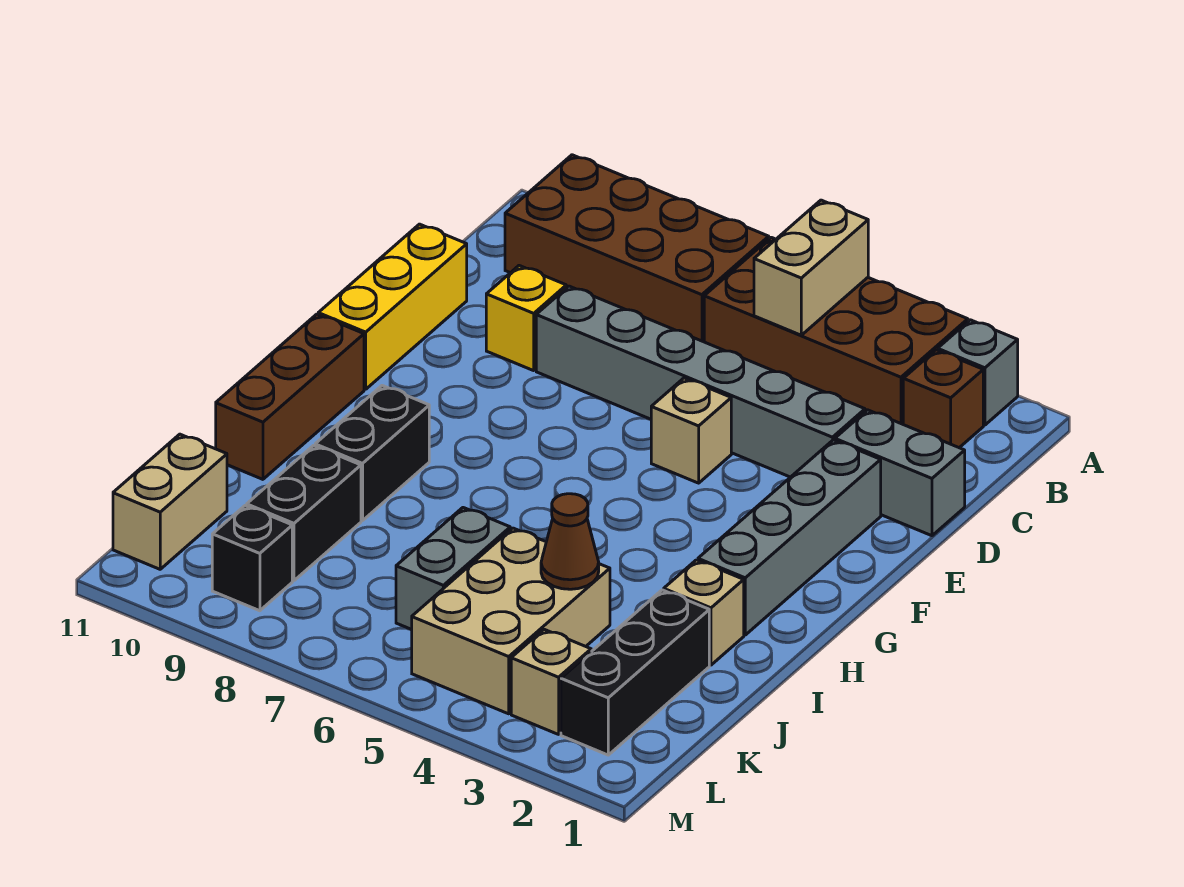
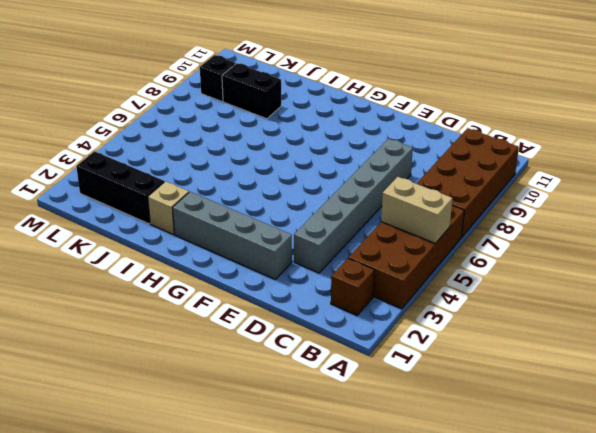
none -> grey brick A2 level 1
none -> grey brick D1:D2 level 1
none -> yellow brick D9 level 1

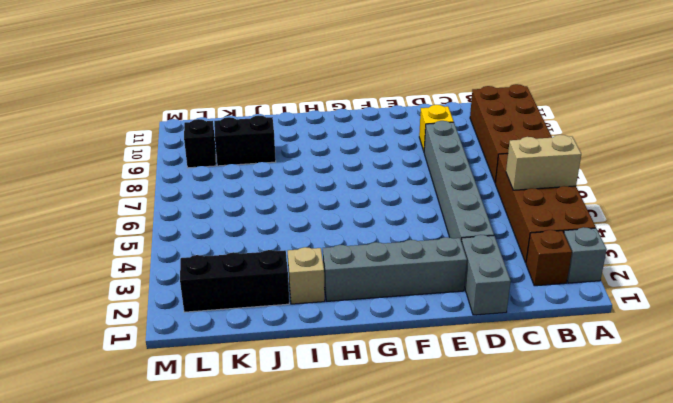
none -> yellow brick D11:F11 level 1
none -> tan brick E5 level 1
none -> brown brick G11:I11 level 1

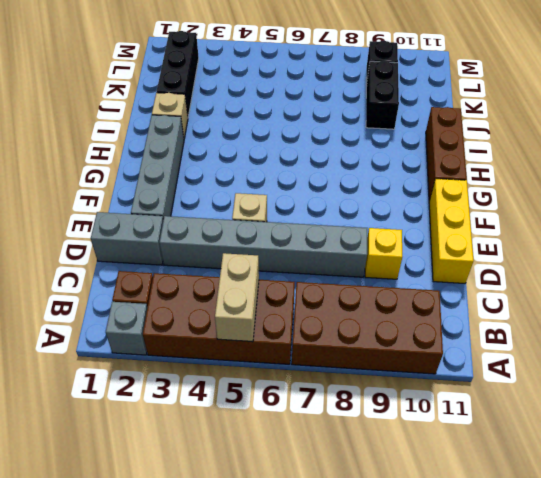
none -> black brick H9:I9 level 1
none -> tan brick J4:L5 level 1
none -> grey brick J6:K6 level 1

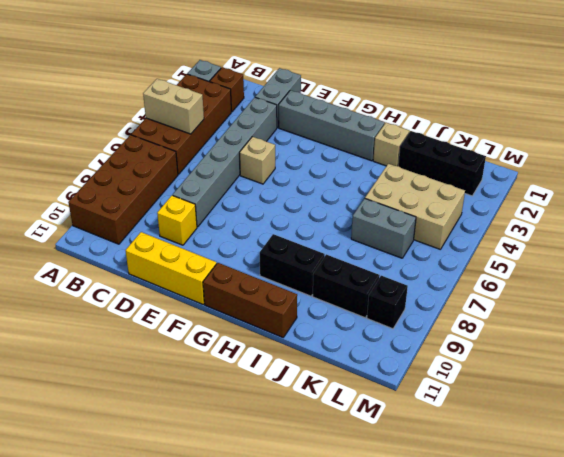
none -> tan brick K11:L11 level 1
none -> tan brick L3 level 1
none -> brown cone J4 level 2

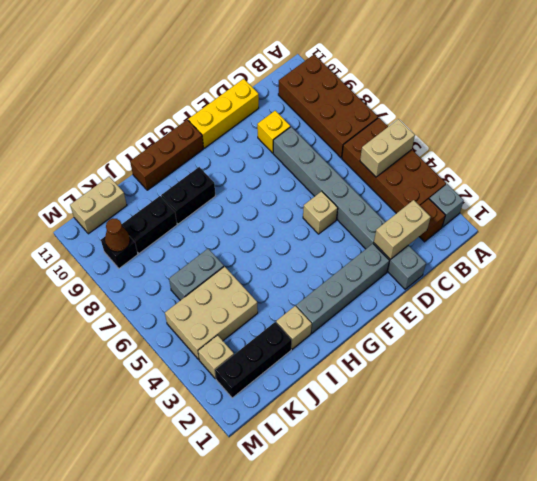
tan brick C2:D2 level 2 -> none
brown cone L9 level 2 -> brown cone J4 level 2

